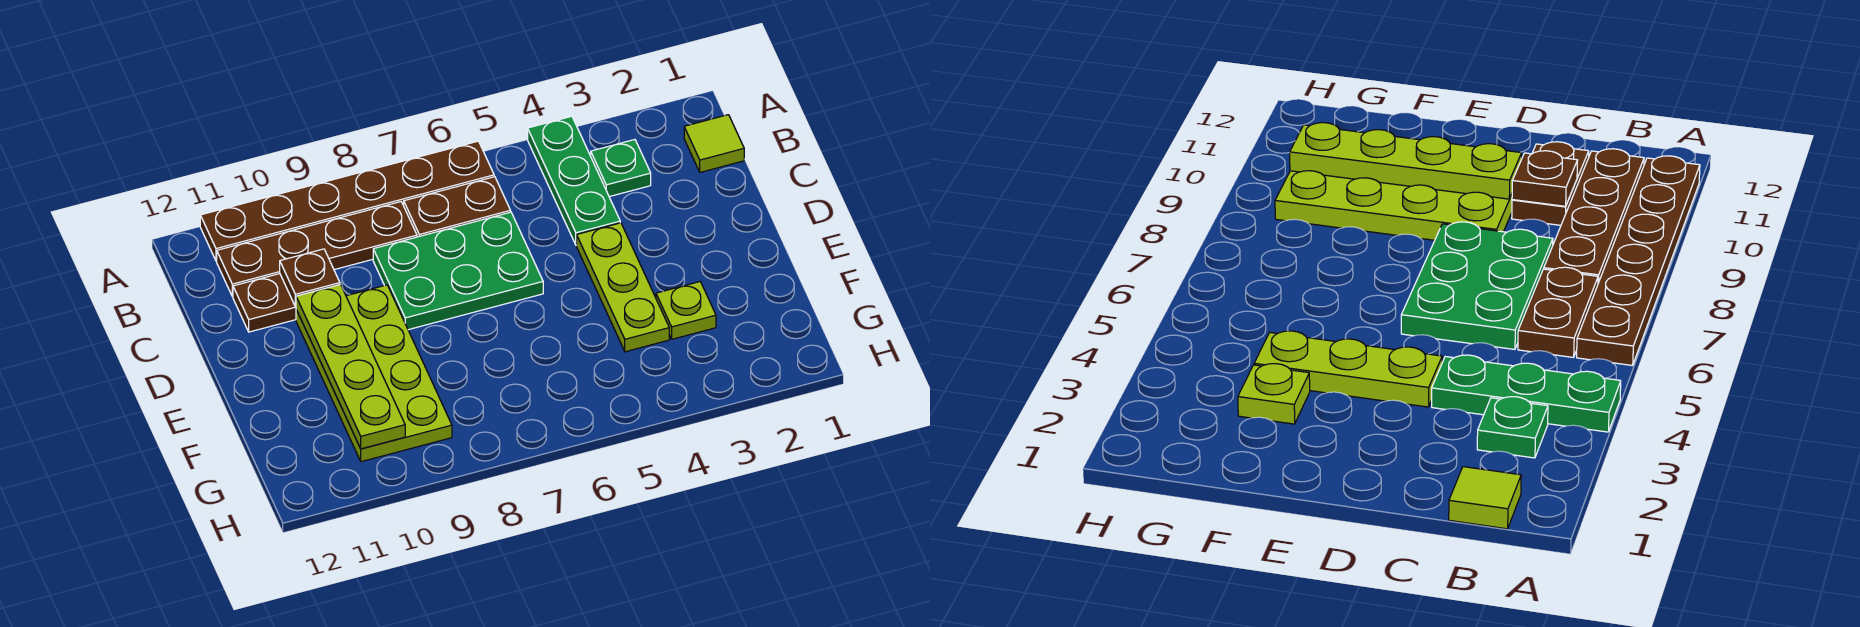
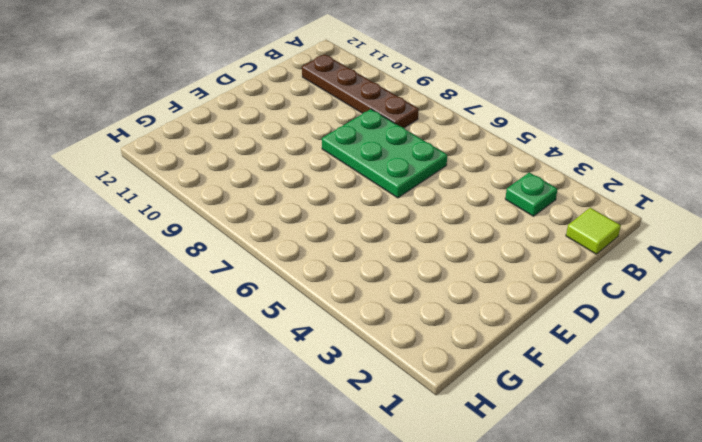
none -> green plate A4:C4 level 1
none -> brown plate A6:A11 level 1
none -> brown plate B6:B7 level 1

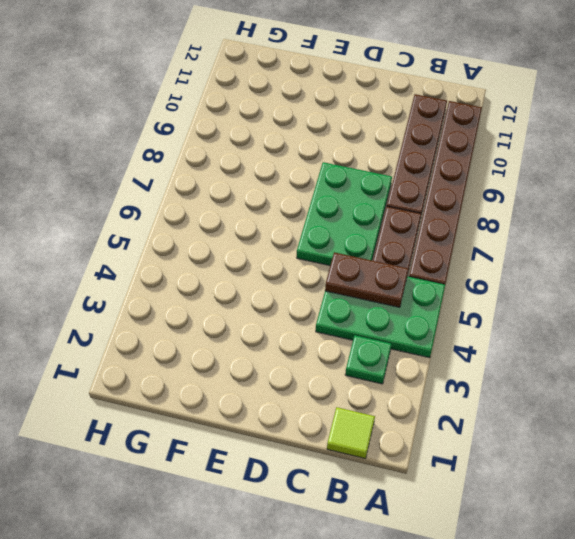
green plate A4:C5 level 1 -> green plate A4:C4 level 1
brown plate B5:C5 level 2 -> brown plate C10:C11 level 1
none -> lime plate D4:F4 level 1
none -> lime plate D9:G10 level 1
none -> lime plate F3 level 1

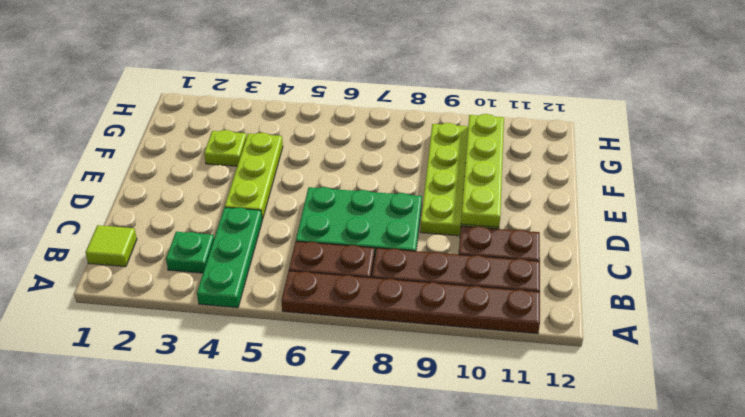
none -> brown plate C10 level 2

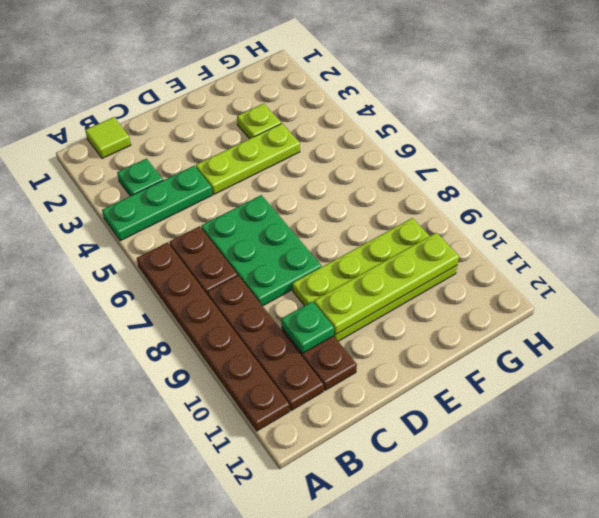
green plate C10 level 2 -> brown plate C10 level 2

